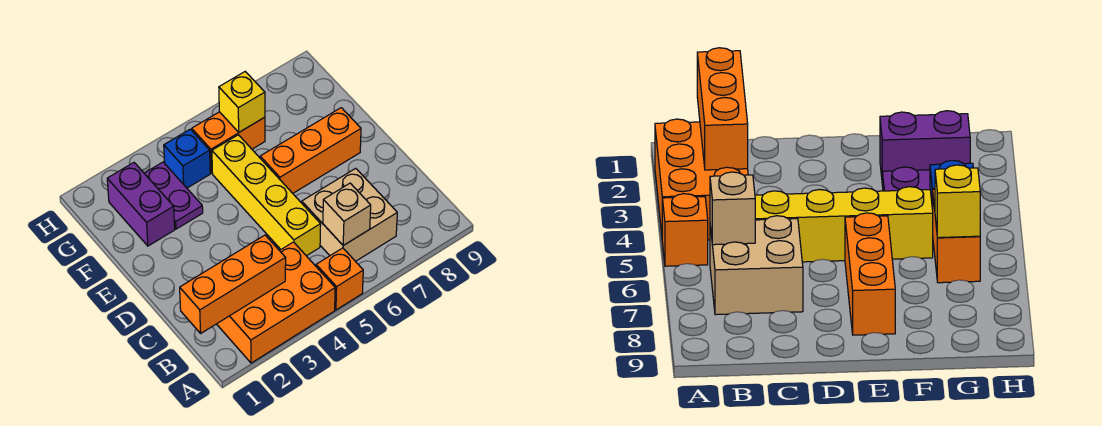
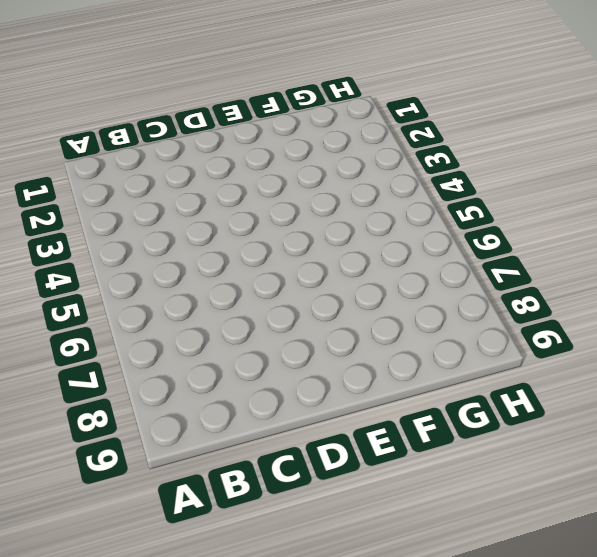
none -> orange brick A2:B4 level 1
none -> orange brick A5 level 1
none -> tan brick B6:C7 level 1

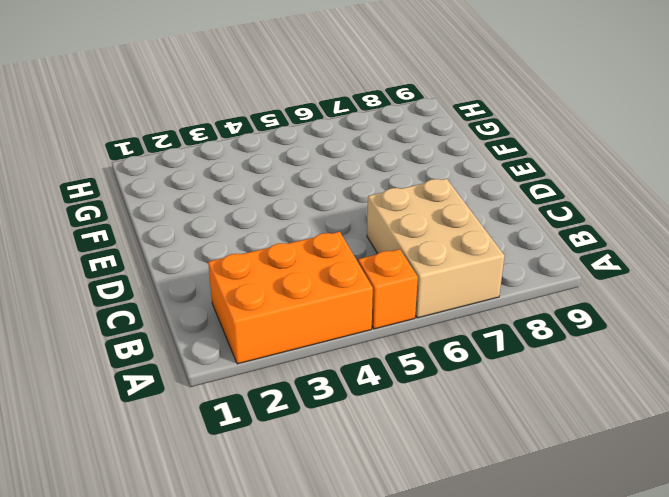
tan brick A6:C7 level 1 -> tan brick B6:C7 level 1
none -> yellow brick C5:F5 level 1
none -> orange brick E6:E8 level 1
none -> purple brick F2:G2 level 1

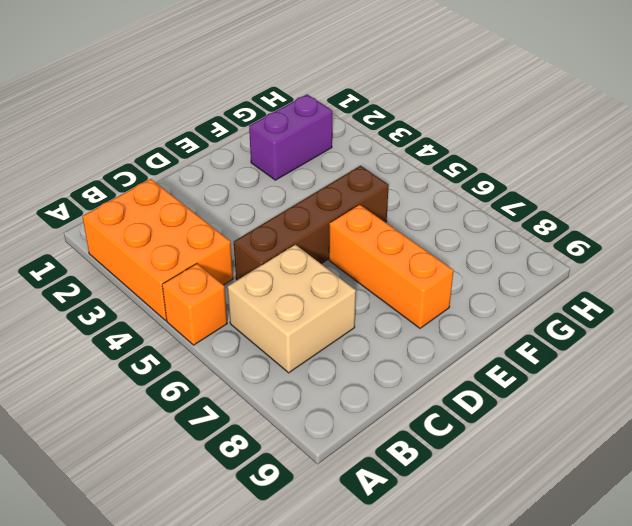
brown brick C5:F5 level 1 -> yellow brick C5:F5 level 1
none -> purple plate F3:G3 level 1
none -> blue brick G4 level 1
none -> orange brick G5:G6 level 1

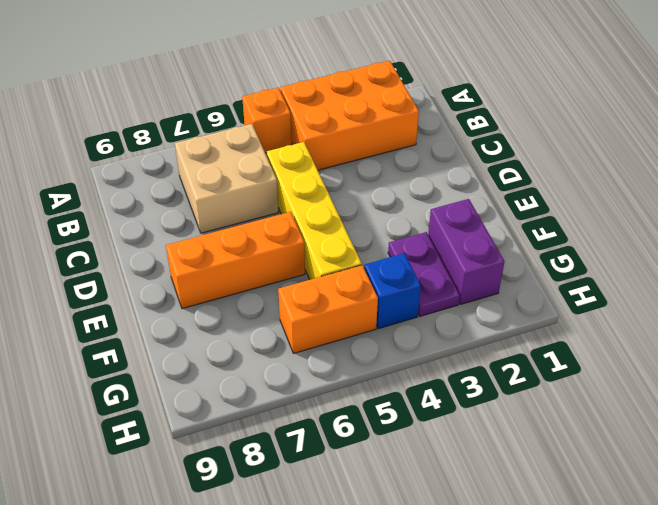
none -> orange brick B1:B3 level 2
none -> tan brick B6 level 2
none -> yellow brick G6 level 2

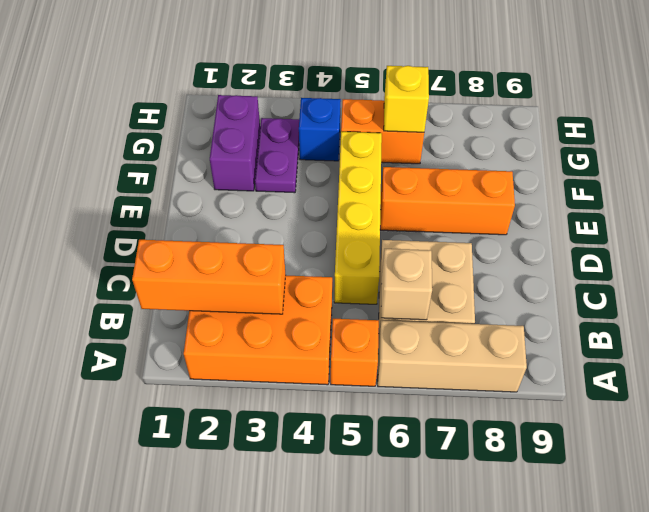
tan brick A6:A8 level 1 -> none

